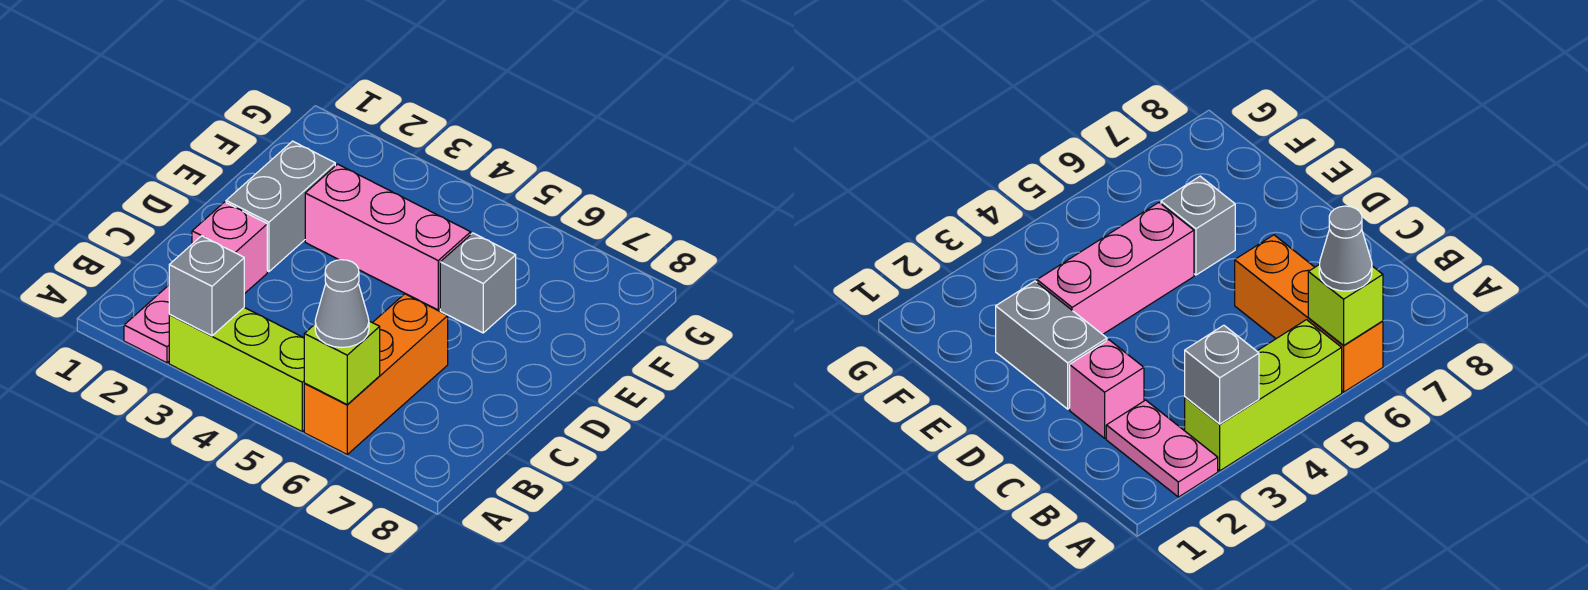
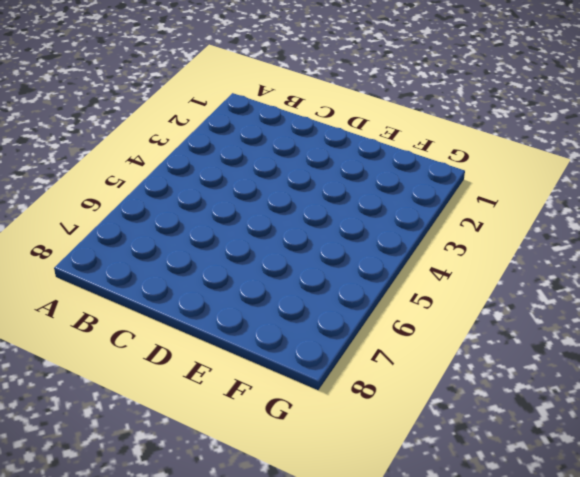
none -> pink plate A2:B2 level 1
none -> lime brick A3:A5 level 1

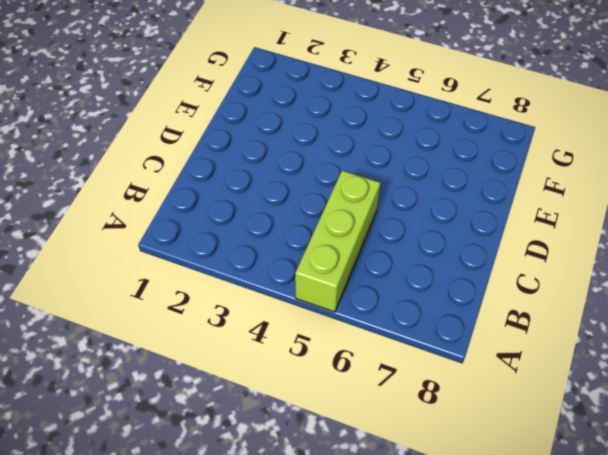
lime brick A5:C5 level 1 -> lime brick A3:A5 level 1
none -> pink plate A2:B2 level 1
none -> orange brick A6:C6 level 1

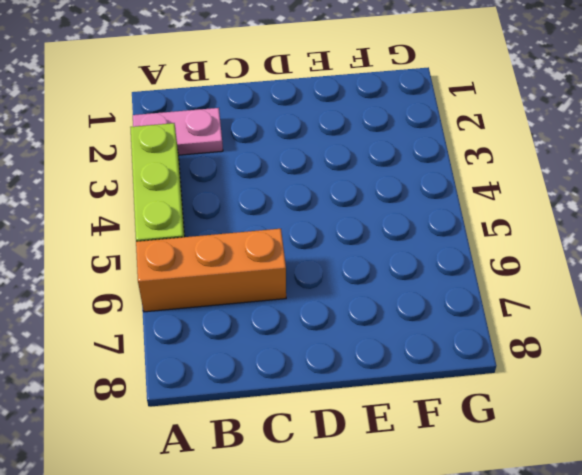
none -> pink brick C2 level 1
none -> grey brick D2:E2 level 1

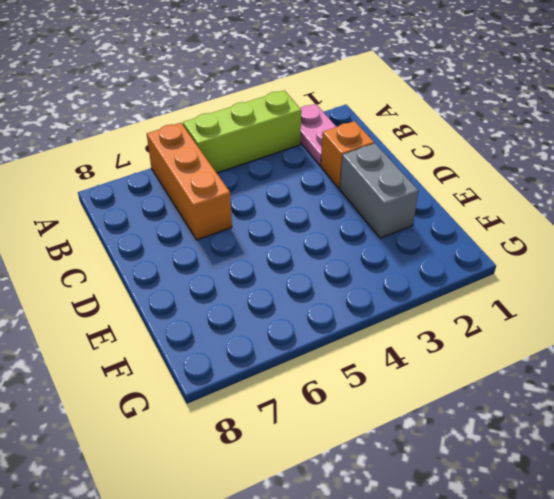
orange brick C2 level 1 -> pink brick C2 level 1
none -> pink brick E3:E5 level 1
none -> grey brick E6 level 1

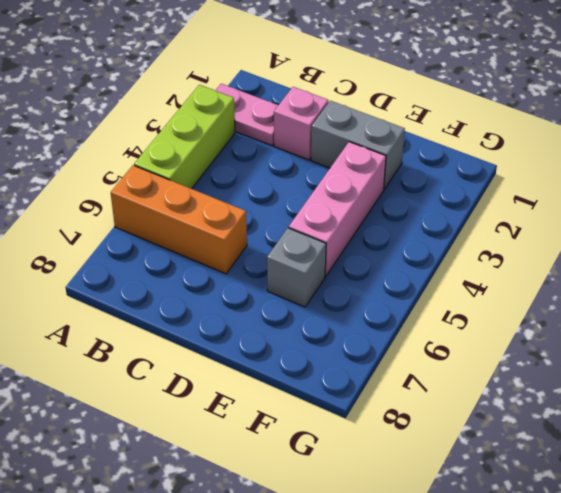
none -> grey brick A3 level 2
none -> lime brick A6 level 2

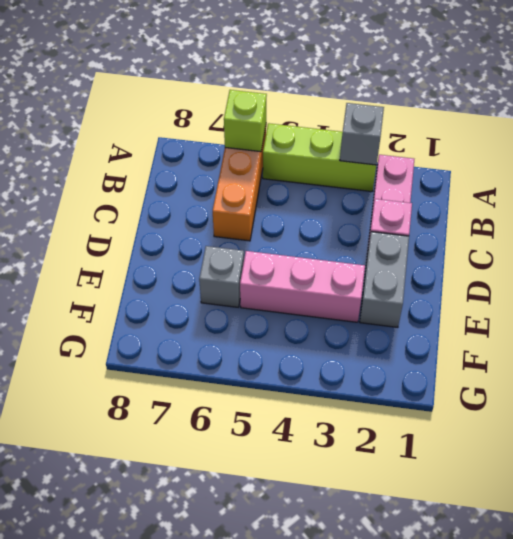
none -> grey cone A6 level 3

